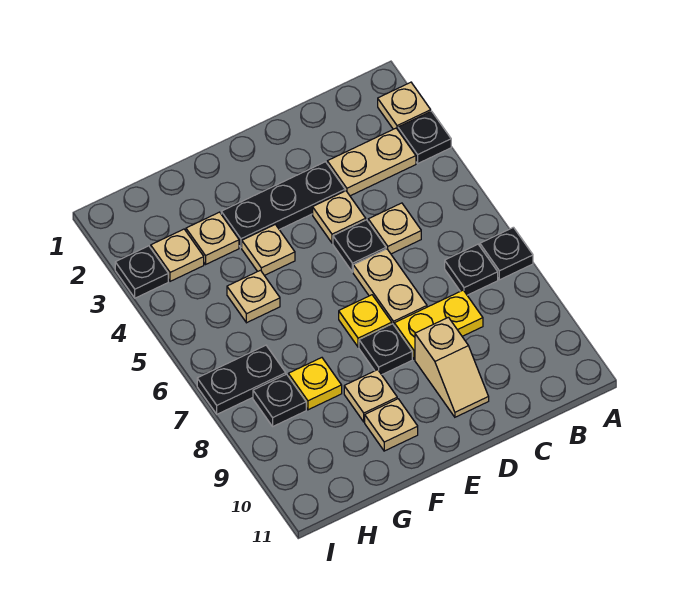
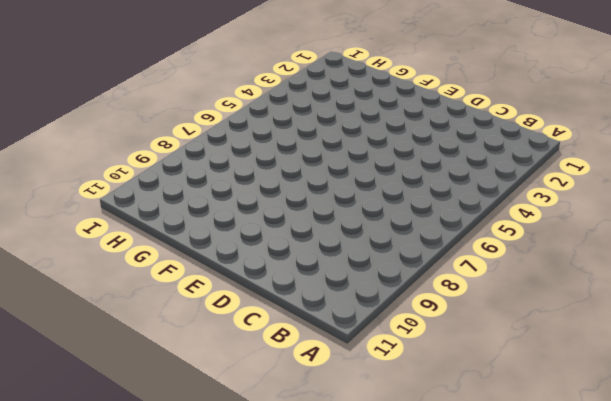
none -> tan plate A2 level 1
none -> black plate A3 level 1
none -> black plate A7 level 1

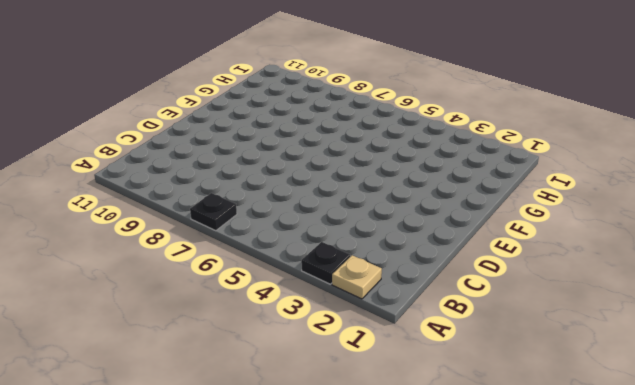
none -> tan plate B3:C3 level 1
none -> black plate B7 level 1
none -> tan plate C5 level 1

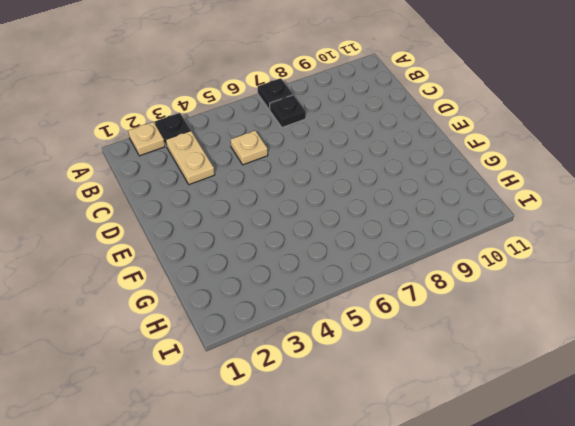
none -> yellow plate C8:D8 level 1
none -> black plate D3:F3 level 1
none -> tan plate D4 level 1

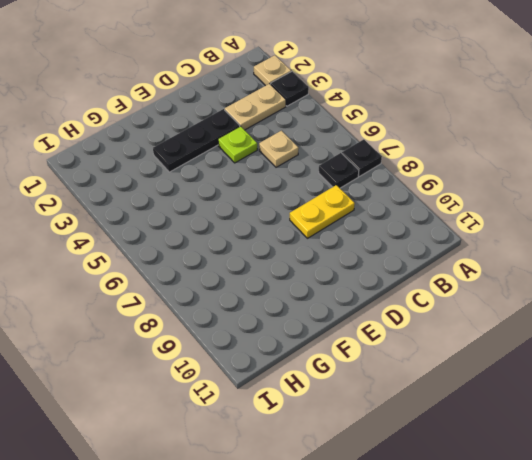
lime plate D4 level 1 -> tan plate D4 level 1
none -> black plate D5 level 1
none -> tan plate D6:D7 level 1
none -> tan slope D9:D10 level 1 top 9

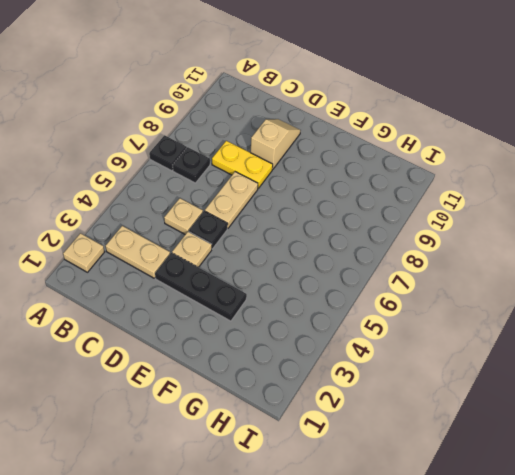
none -> black plate A3 level 1
none -> yellow plate E7 level 1
none -> black plate E8 level 1

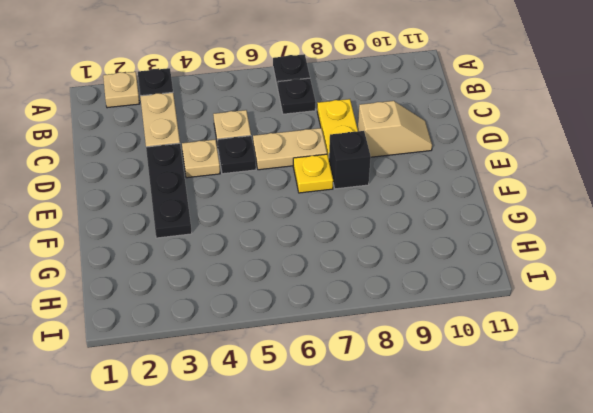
black brick E8 level 1 -> black plate E8 level 1
none -> tan plate F4 level 1
none -> tan plate F9 level 1
none -> tan plate F10 level 1

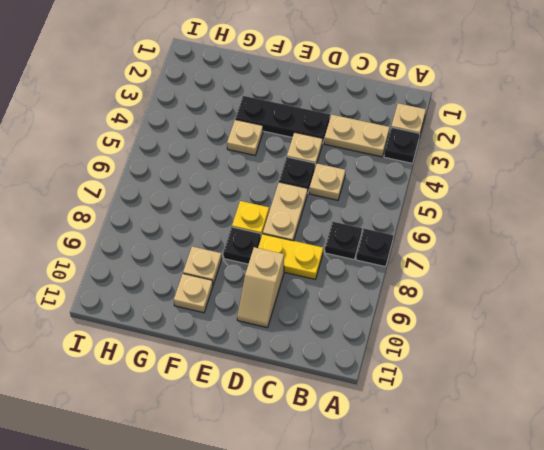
none -> tan plate G3 level 1
none -> tan plate G5 level 1
none -> yellow plate G8 level 1

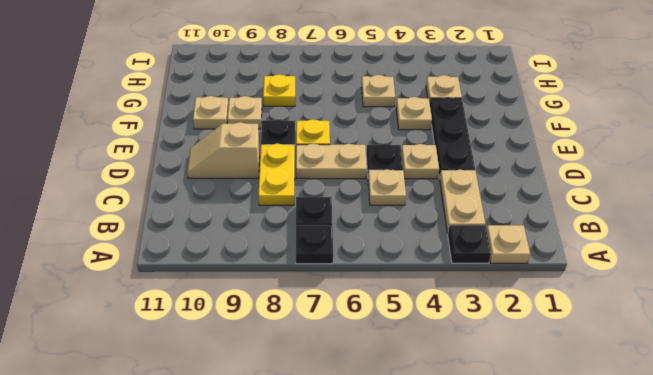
none -> tan plate H3 level 1
none -> black plate H7:I7 level 1
none -> black plate H8 level 1

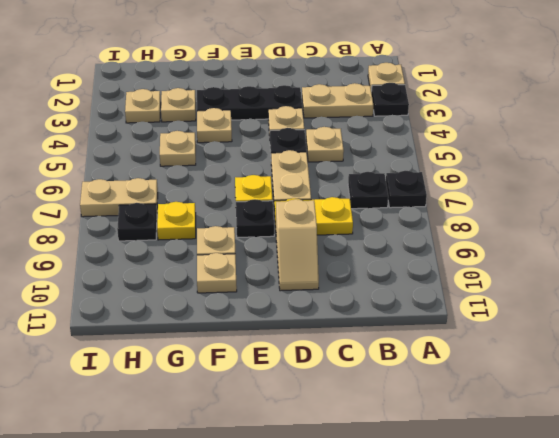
tan plate H7:I7 level 1 -> black plate H7:I7 level 1
none -> black plate I3 level 1

